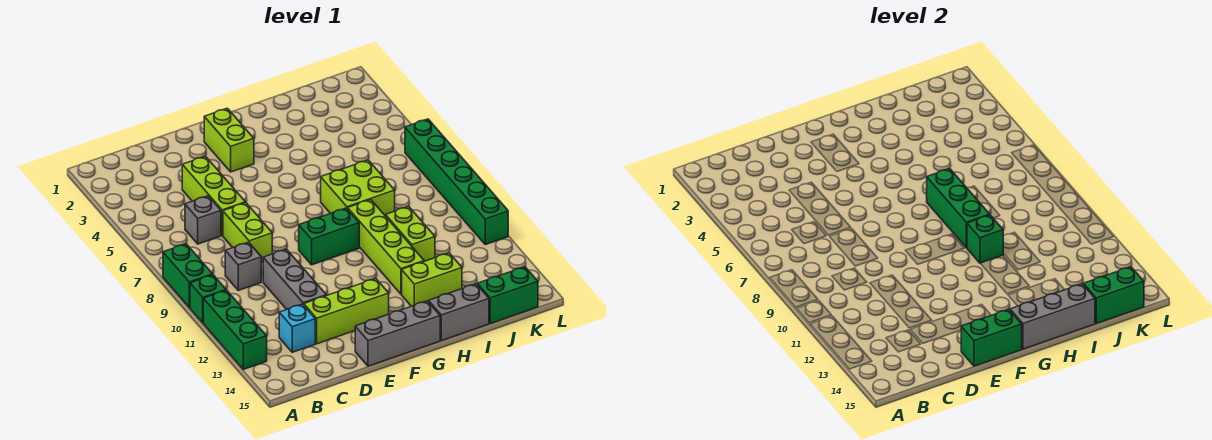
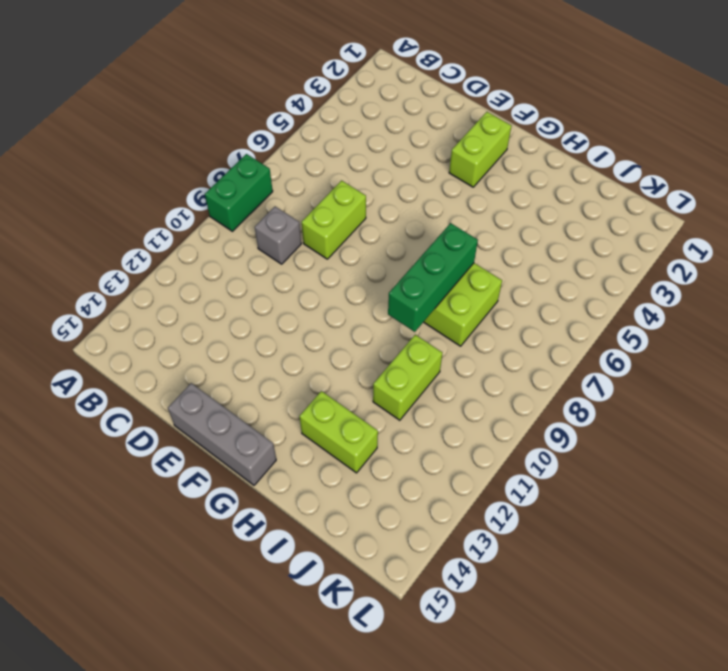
none -> green brick A10 level 1
none -> green brick A11:A13 level 1
none -> grey brick C6 level 1

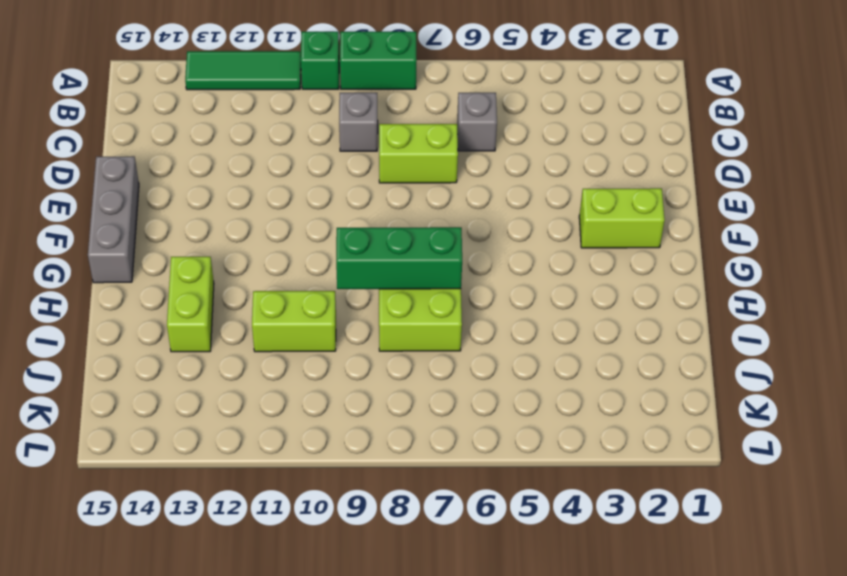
green tile A11:A13 level 1 -> green brick A11:A13 level 1
none -> cyan brick C13 level 1
none -> lime brick D4:D6 level 1
none -> grey brick D10:D12 level 1

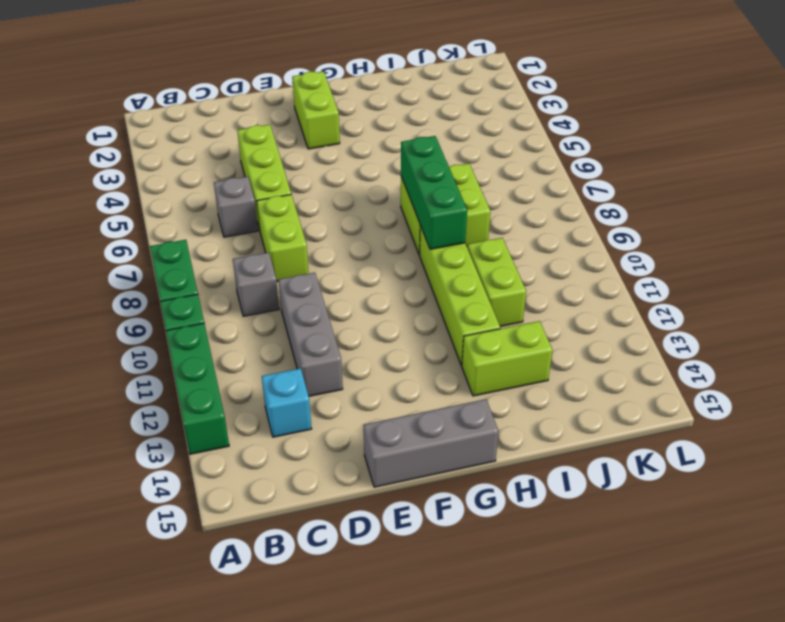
none -> lime brick D13:F13 level 1
none -> green brick F9:G9 level 1
none -> grey brick H15:I15 level 1

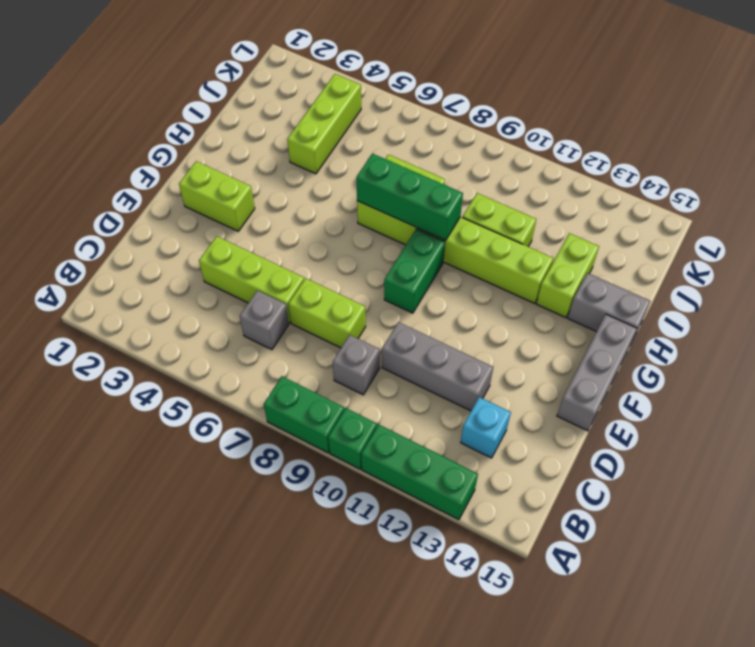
grey brick H14:H15 level 1 -> grey brick H15:I15 level 1
lime brick I4:K4 level 1 -> lime brick D13:F13 level 1
none -> green brick J15:K15 level 1
none -> green brick L6:L11 level 1
none -> green brick E15:F15 level 2

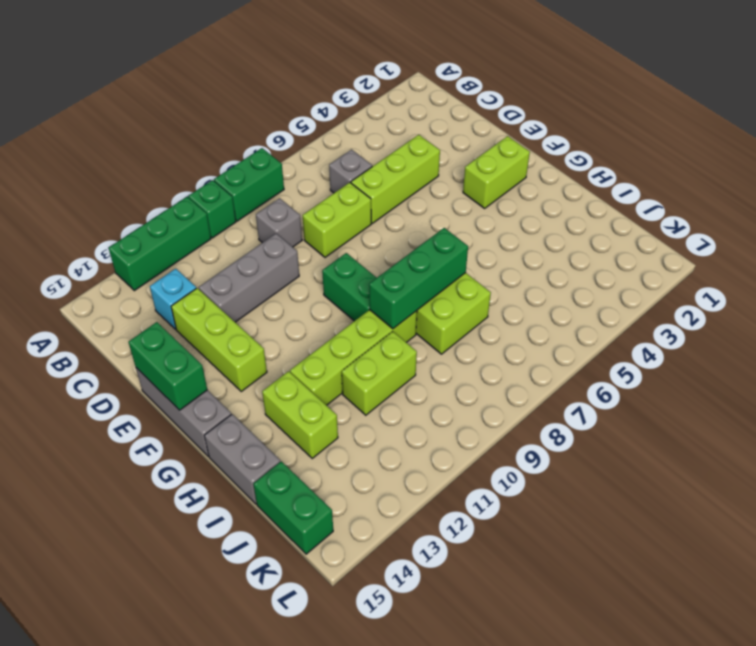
none -> green brick L6:L11 level 1
none -> grey brick G15:I15 level 2
none -> green brick H10 level 2

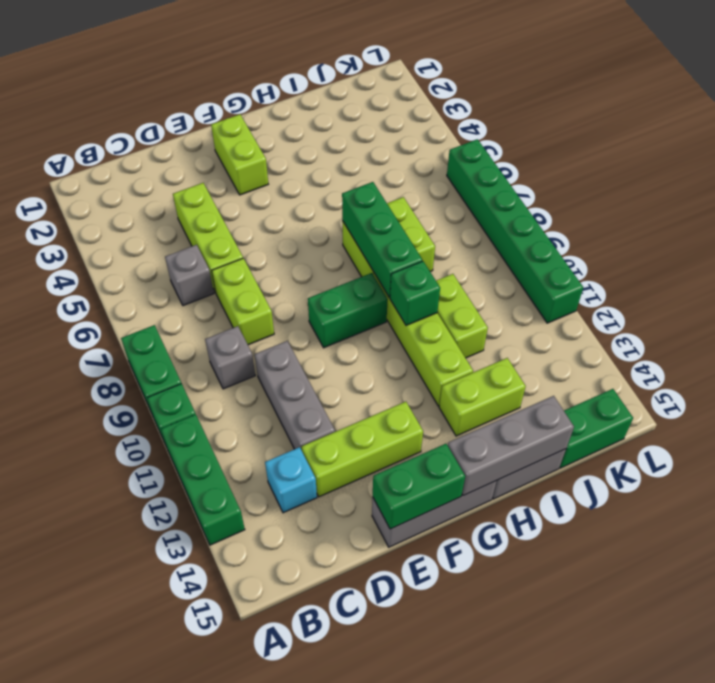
none -> green brick J15:K15 level 2

